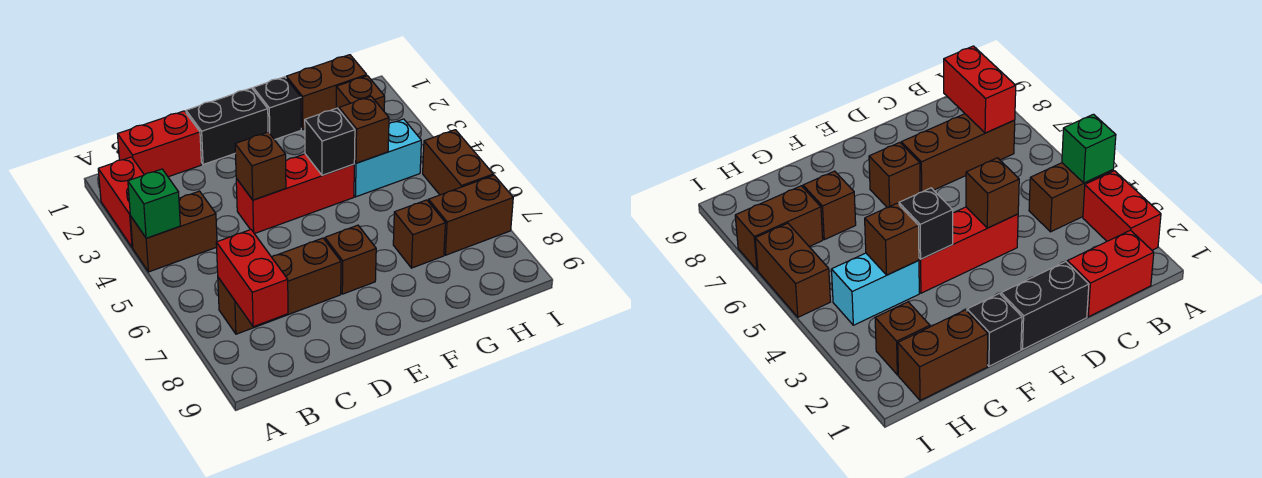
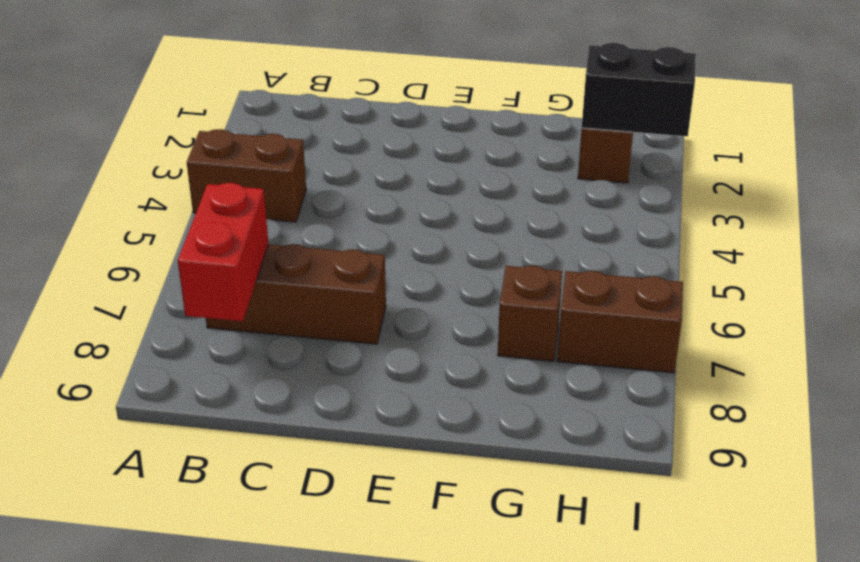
black brick H2:I2 level 2 -> black brick D1:E1 level 1
none -> red brick A2:A3 level 1
none -> red brick B1:C1 level 1
none -> red brick D4:F4 level 1

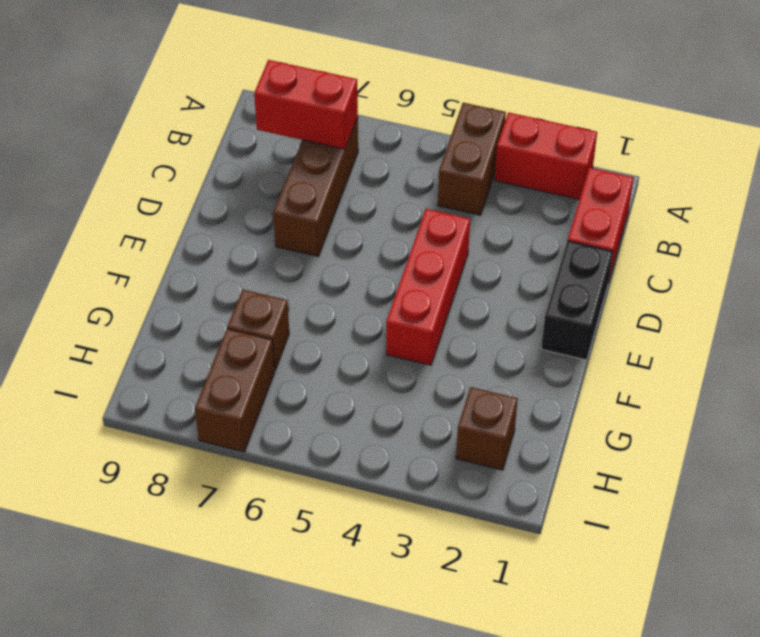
none -> brown brick E7 level 1
none -> black brick F1 level 1
none -> brown brick G1:H1 level 1

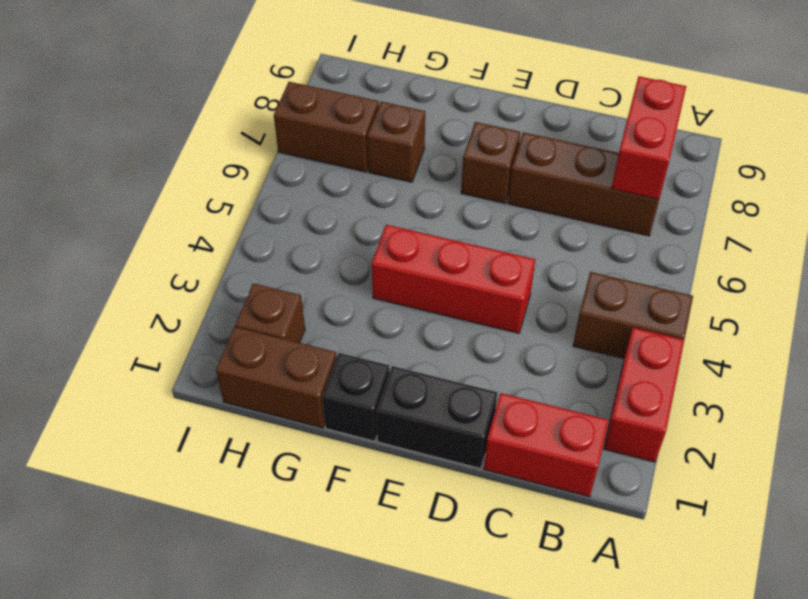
none -> cyan brick G4:H4 level 1
none -> brown brick I5:I6 level 1
none -> green brick A4 level 2

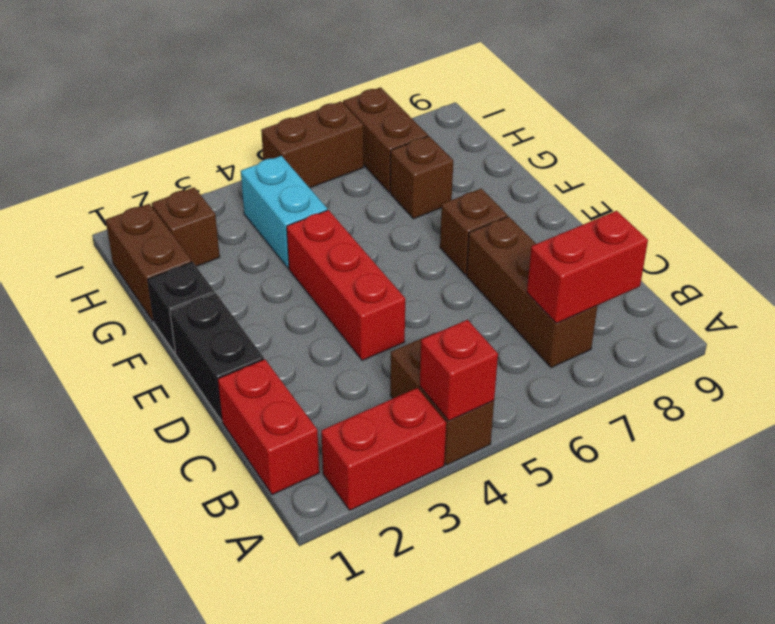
red brick A4 level 2 -> green brick A4 level 2
none -> brown brick D4 level 2
none -> black brick F4 level 2
none -> brown brick G4 level 2

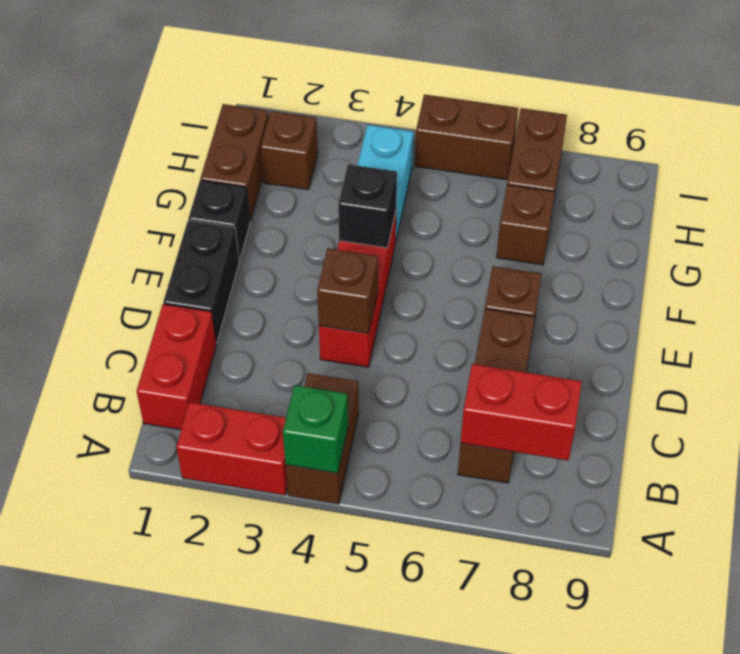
none -> brown brick G4 level 2

